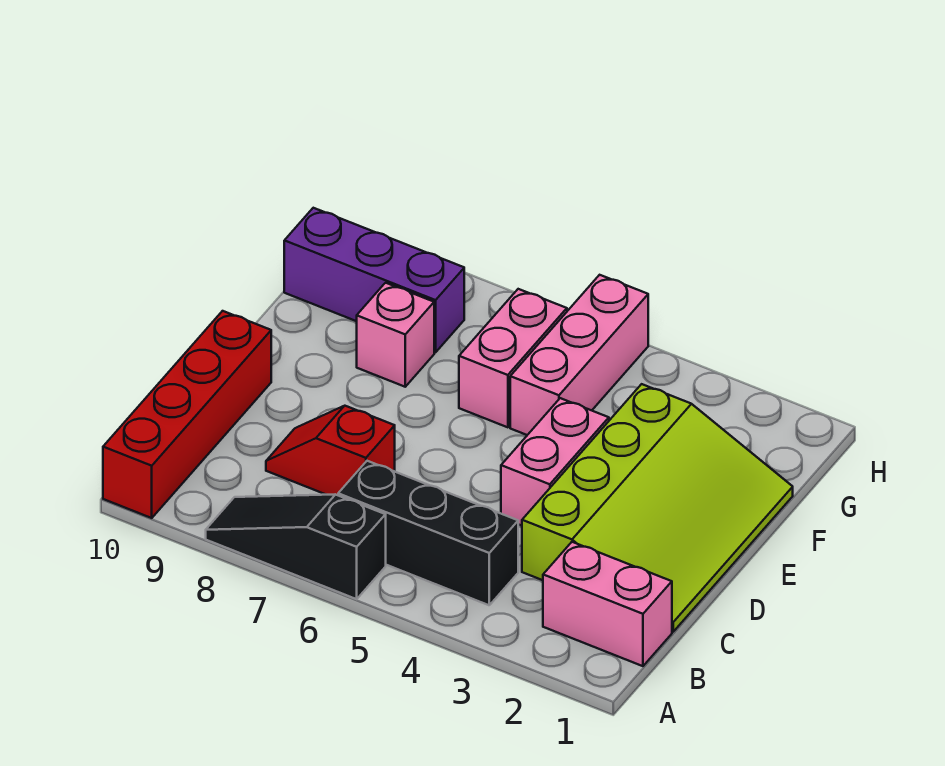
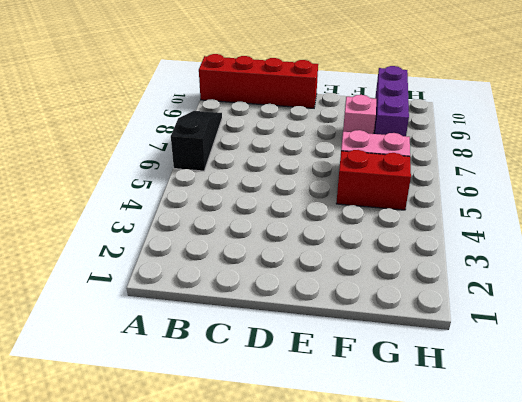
red brick F5:G5 level 1 -> pink brick F5:H5 level 1
none -> pink brick B1:B2 level 1
none -> black brick B4:B6 level 1

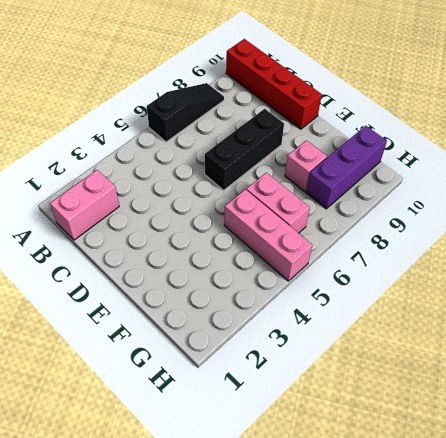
black brick D6:D8 level 1 -> black brick B4:B6 level 1
none -> lime slope C1:F3 level 1 top 3
none -> red slope C7:C8 level 1 top 7

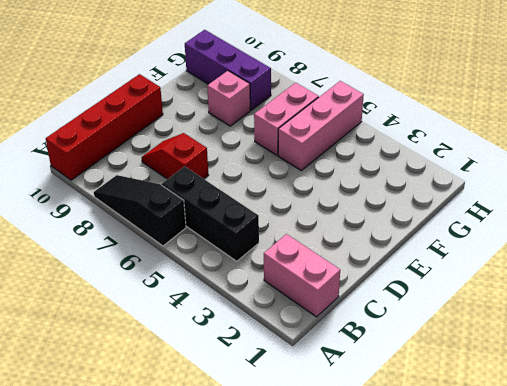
none -> lime slope C1:F3 level 1 top 3
none -> pink brick D4:E4 level 1

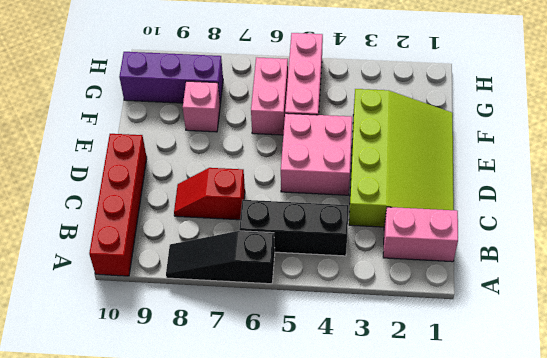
pink brick D4:E5 level 1 -> pink brick D4:E4 level 1

